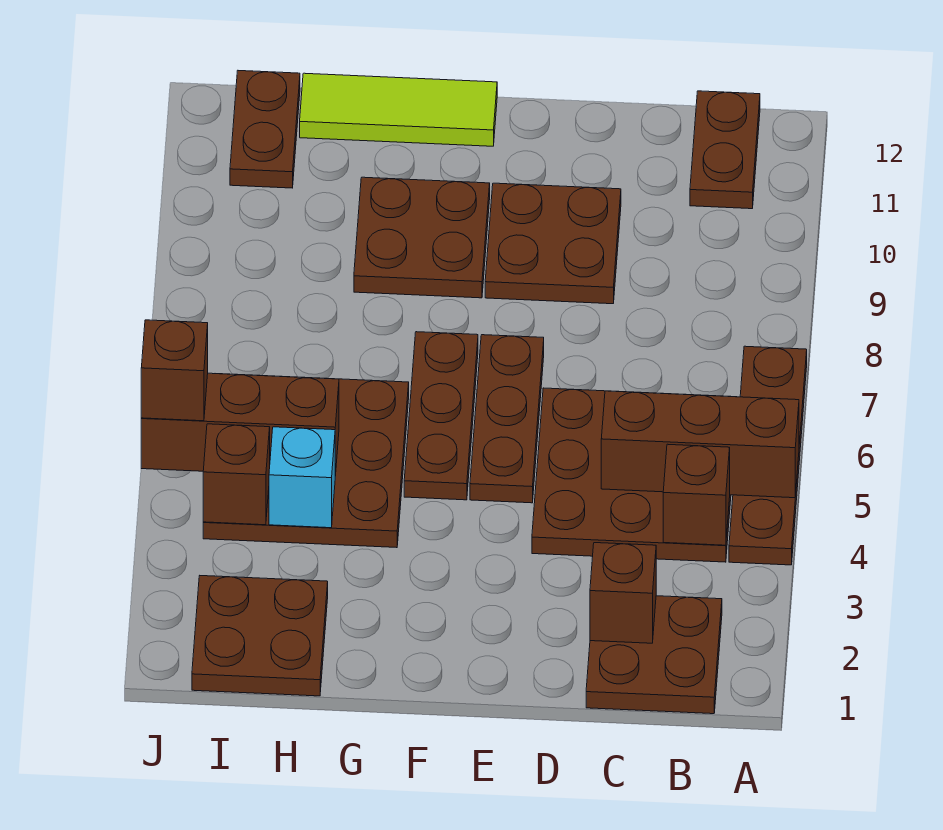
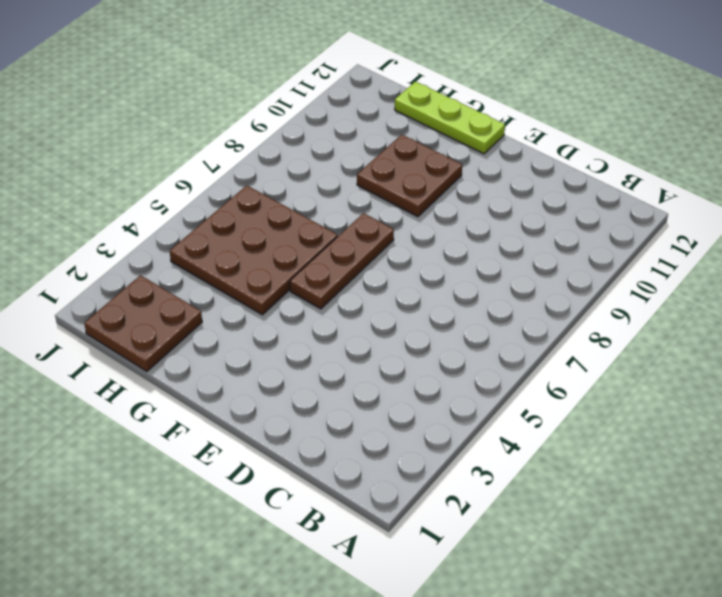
lime plate F12:H12 level 1 -> lime tile F12:H12 level 1
none -> brown plate A4:A7 level 1
none -> brown plate B1:C2 level 1
none -> brown plate B4:D6 level 1

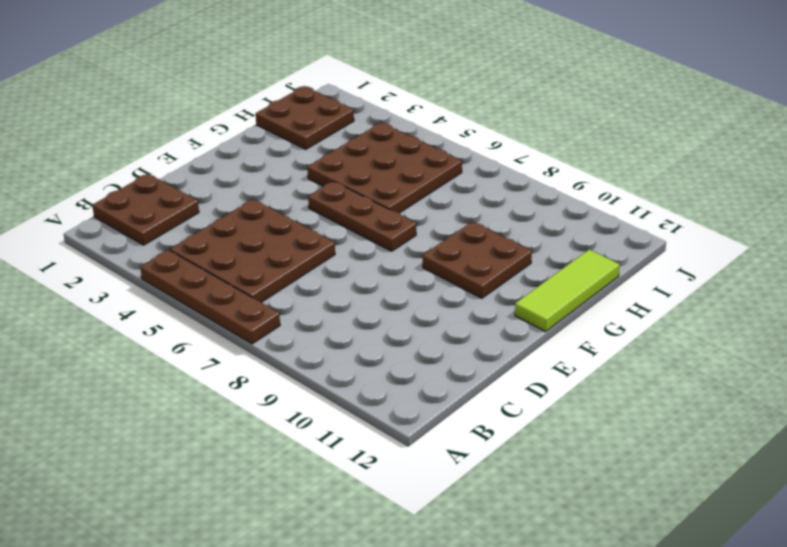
none -> brown plate B11:B12 level 1
none -> brown plate D9:E10 level 1
none -> brown plate E5:E7 level 1

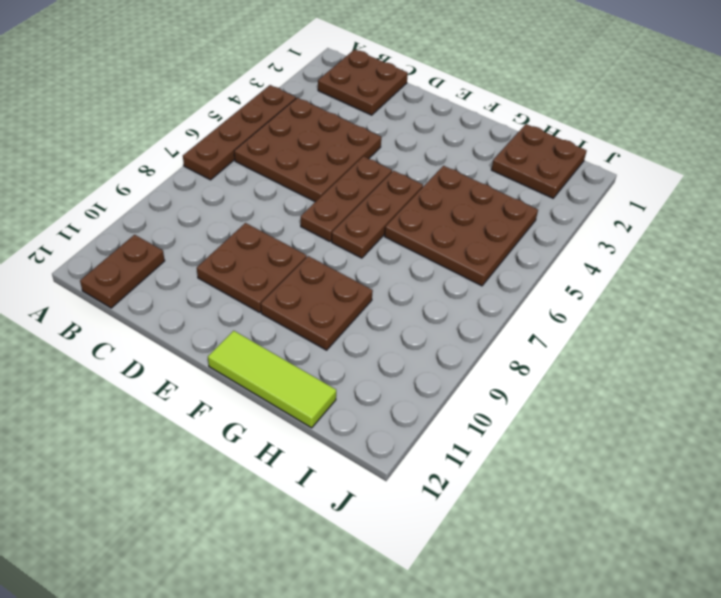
none -> brown plate I11:I12 level 1
none -> brown brick A5:C5 level 2
none -> brown brick B4 level 2

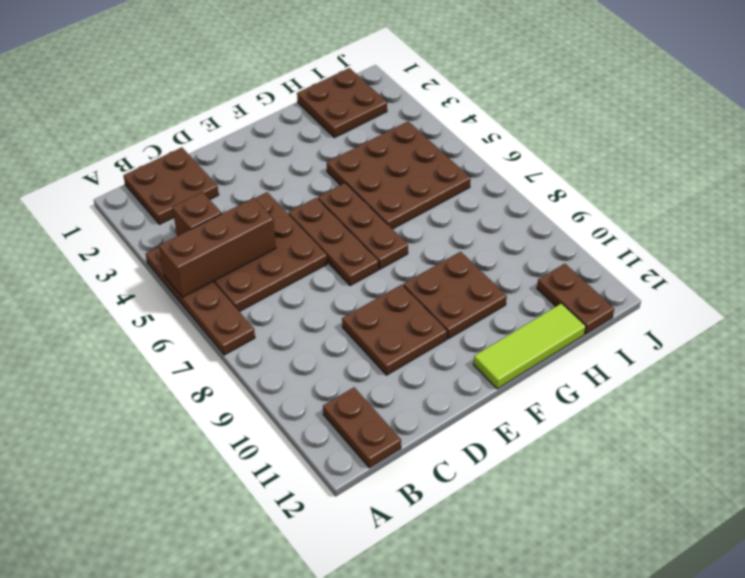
none -> brown brick C2 level 2
none -> cyan brick H4 level 2
none -> brown brick H5:J5 level 2

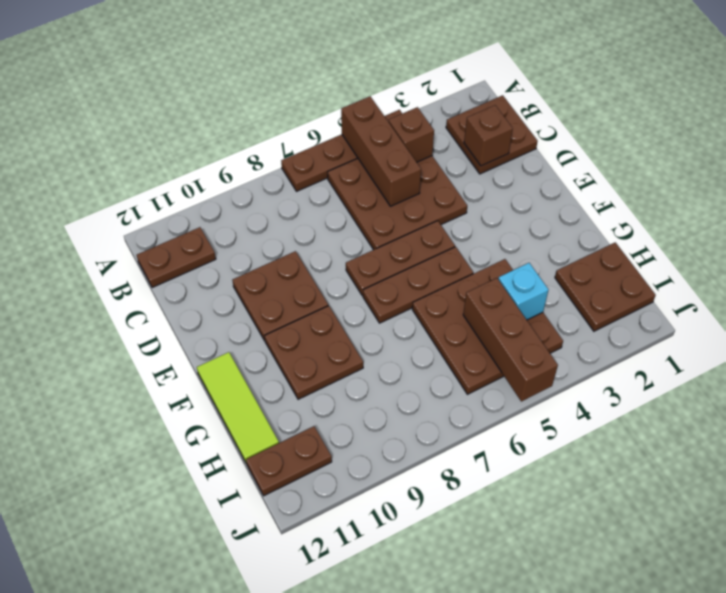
none -> brown brick I4 level 2
none -> brown brick J5 level 3

